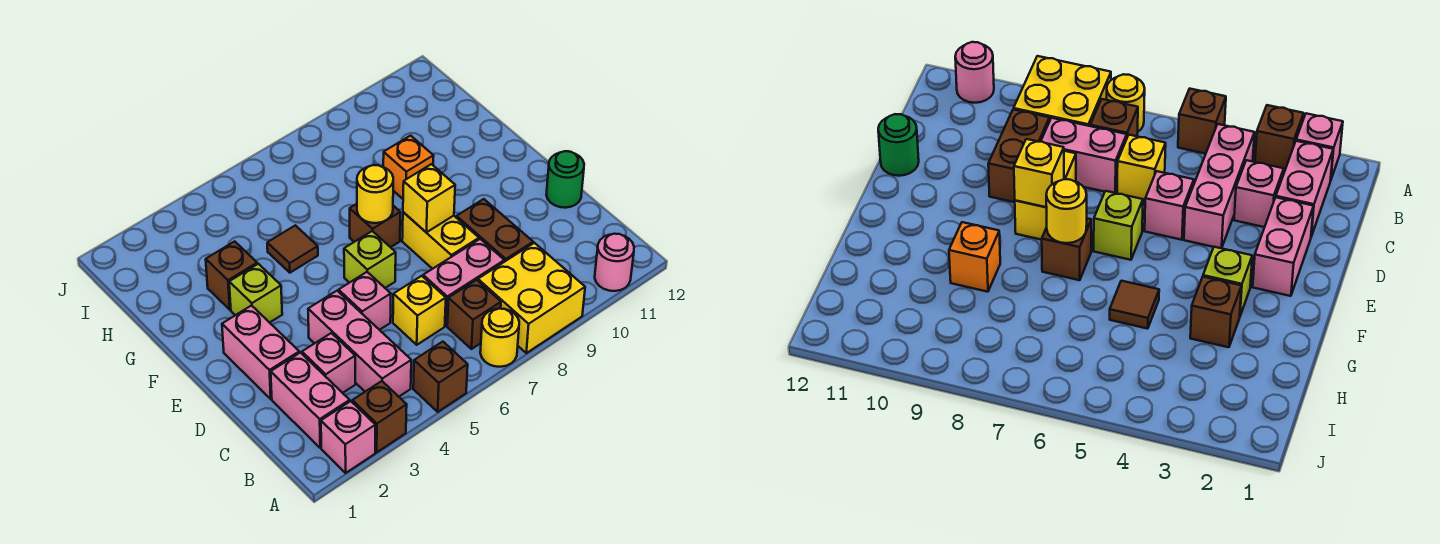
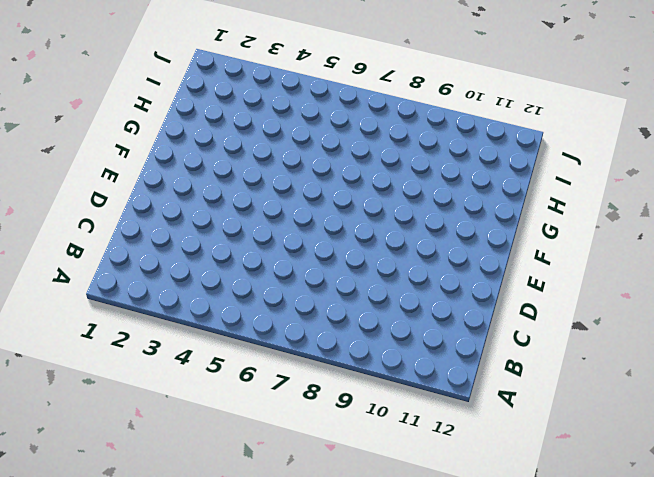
none -> pink brick A2 level 1
none -> brown brick A3 level 1
none -> brown brick A5 level 1

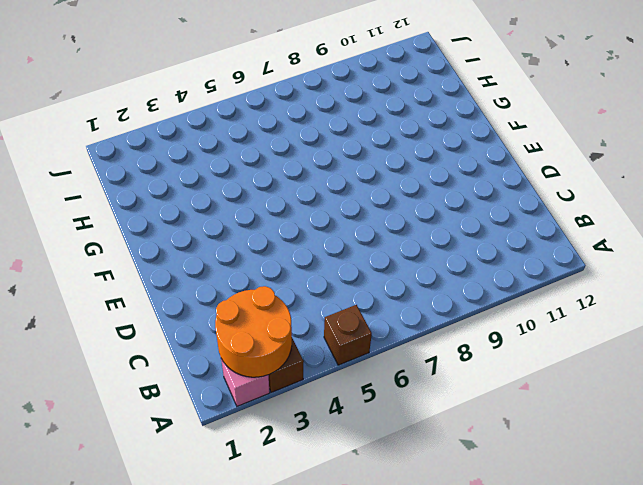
orange round brick A2:B3 level 2 -> none
none -> yellow round brick A7 level 1
none -> yellow brick A8:B9 level 1
none -> pink round brick A11 level 1

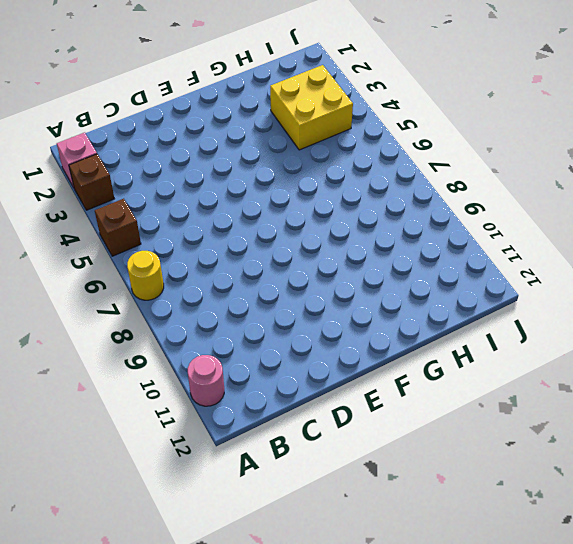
yellow brick H3:I4 level 1 -> yellow brick A8:B9 level 1
none -> pink brick B2:C2 level 1
none -> pink brick B4:D4 level 1
none -> brown brick B7 level 1

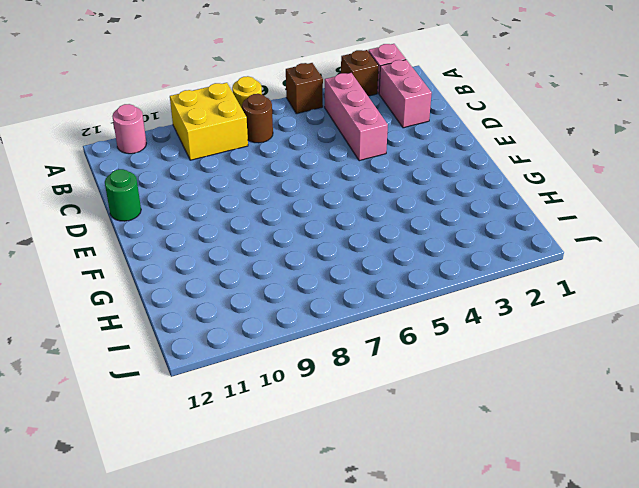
brown round brick B7 level 1 -> brown brick B7 level 1
none -> pink brick C3 level 1
none -> yellow brick C6 level 1
none -> pink brick C7:C8 level 1

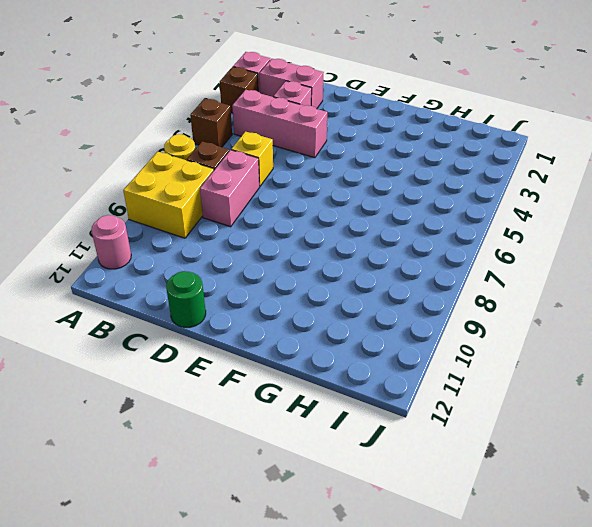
none -> brown brick C9:D9 level 1
none -> pink brick D2:E2 level 1
none -> pink brick D5 level 1

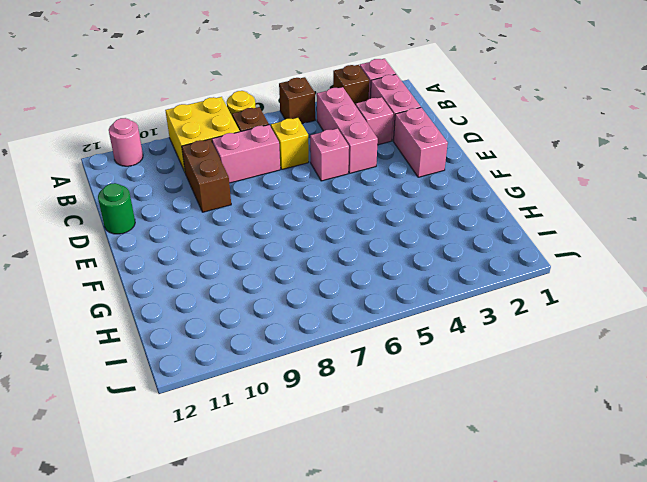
none -> yellow brick D8:E8 level 1
none -> lime brick E6 level 1
none -> lime brick F3 level 1

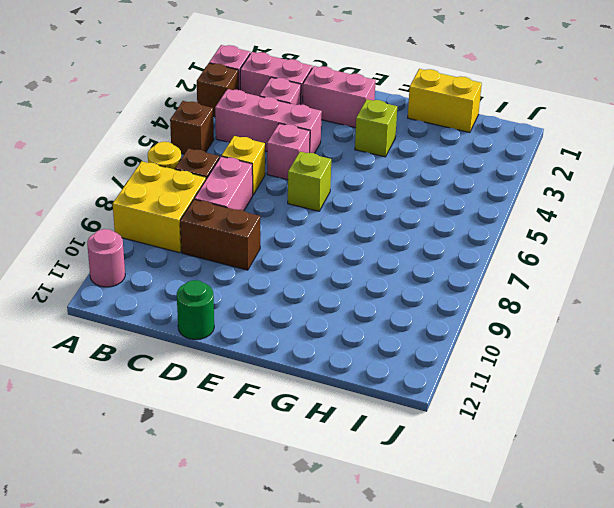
yellow brick G1:H1 level 1 -> yellow brick D8:E8 level 1
none -> brown brick F7 level 1
none -> brown brick G3 level 1
none -> brown tile G5 level 1

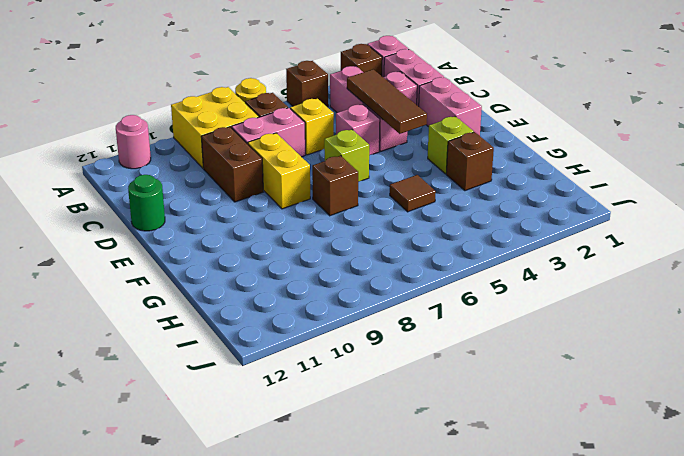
brown tile C4:E4 level 2 -> none
none -> orange brick G9 level 1
none -> yellow brick E8 level 2
none -> yellow round brick F7 level 2

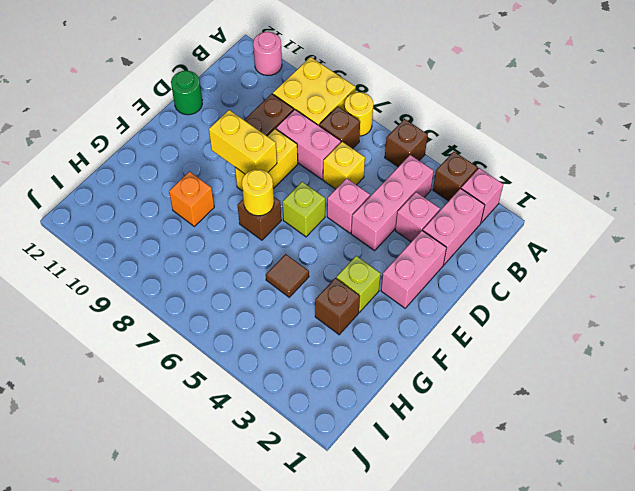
yellow brick E8:E9 level 2 -> yellow brick E8 level 2

